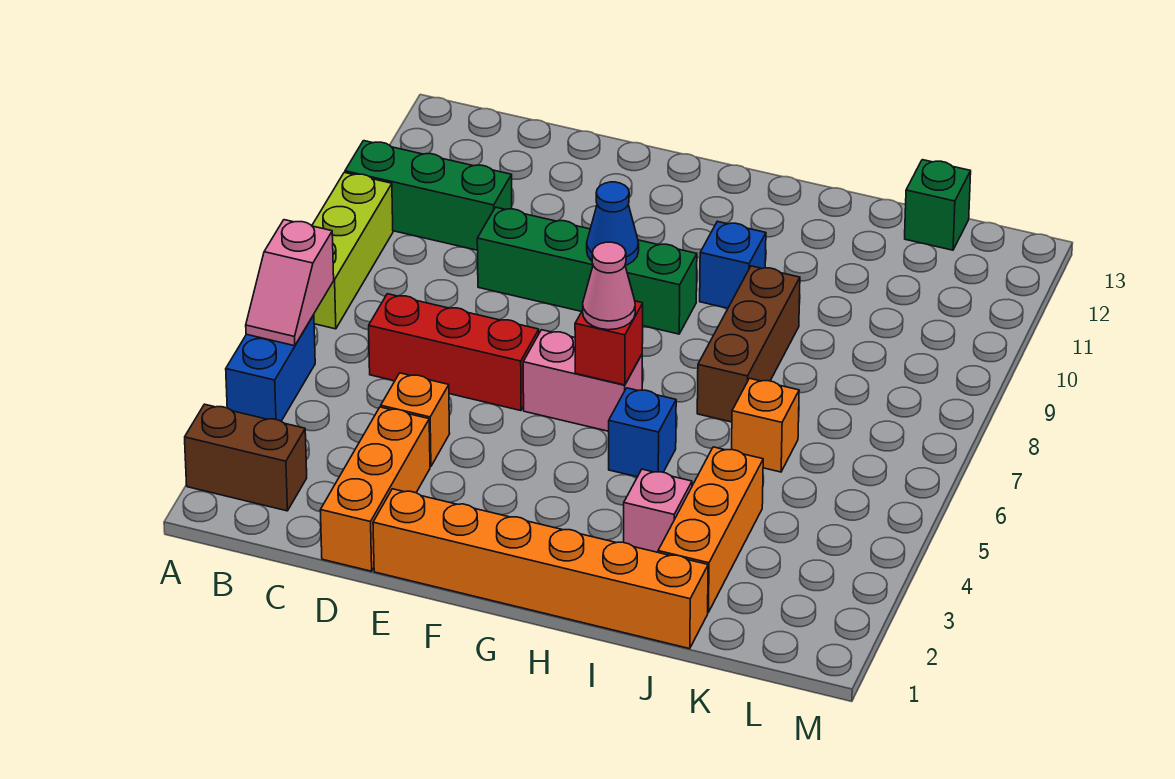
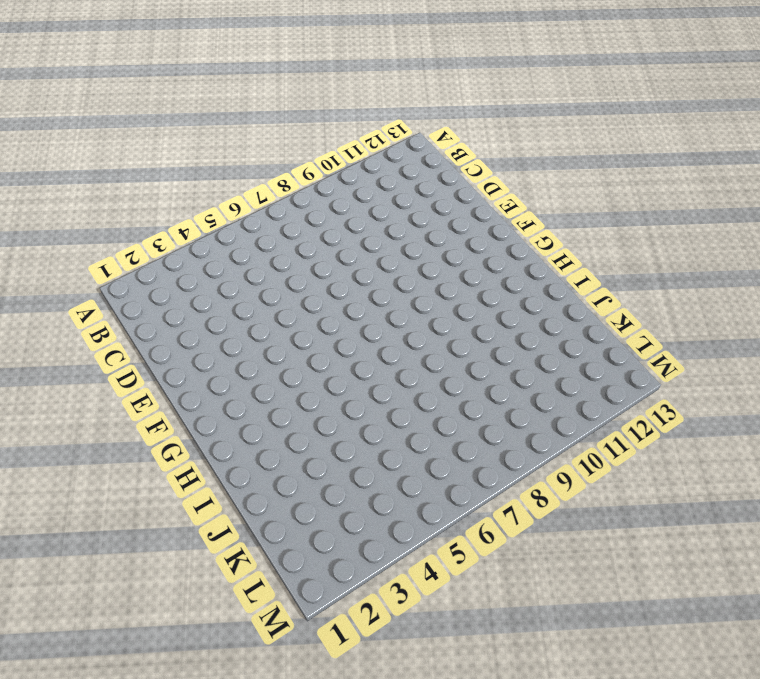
none -> brown brick A2:B2 level 1
none -> blue brick A4:A5 level 1
none -> lime brick A7:A9 level 1

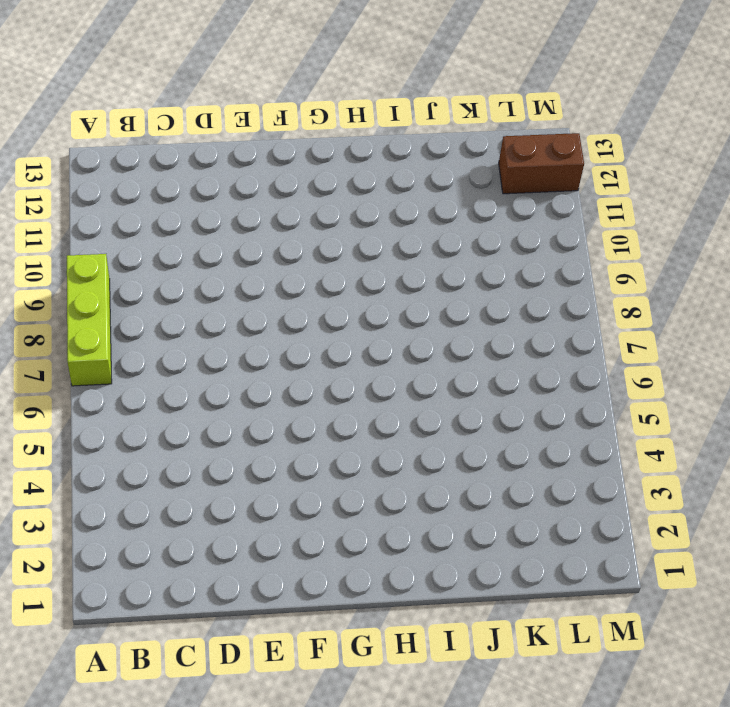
brown brick L12:M12 level 1 -> brown brick A2:B2 level 1
none -> blue brick A4:A5 level 1
none -> green brick A10:C10 level 1
none -> red brick C6:E6 level 1

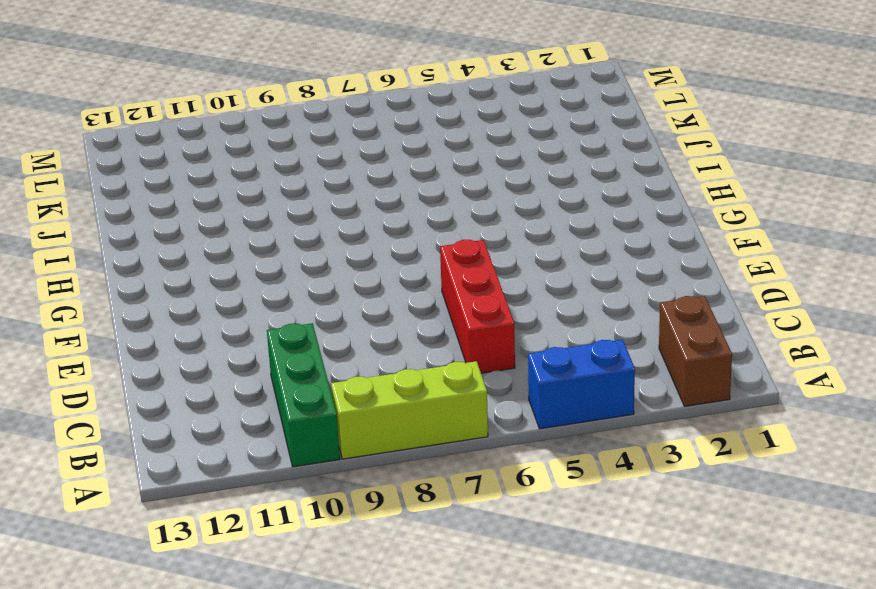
none -> orange brick D1:D3 level 1
none -> orange brick D4 level 1
none -> green brick D9:G9 level 1

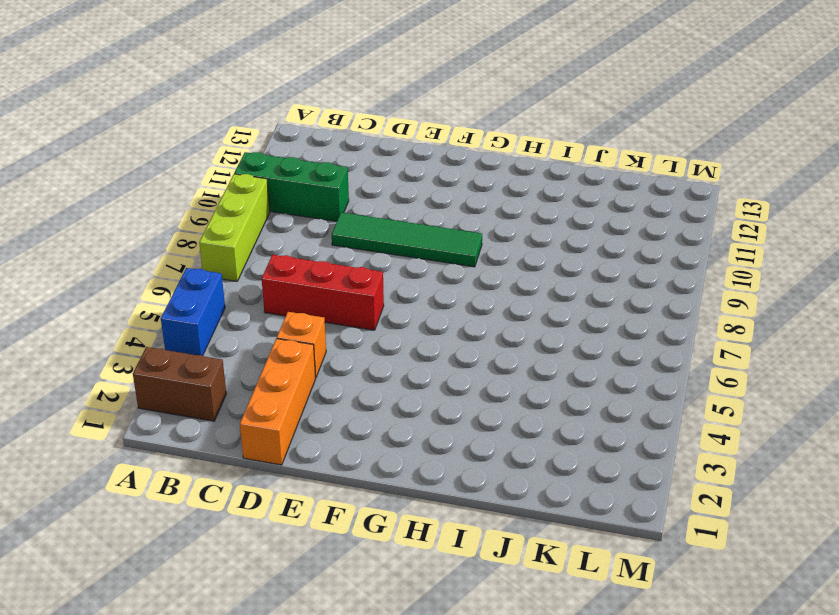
green tile D9:G9 level 1 -> green brick D9:G9 level 1
none -> orange brick E1:J1 level 1
none -> pink brick F6:G6 level 1
none -> blue brick H5 level 1

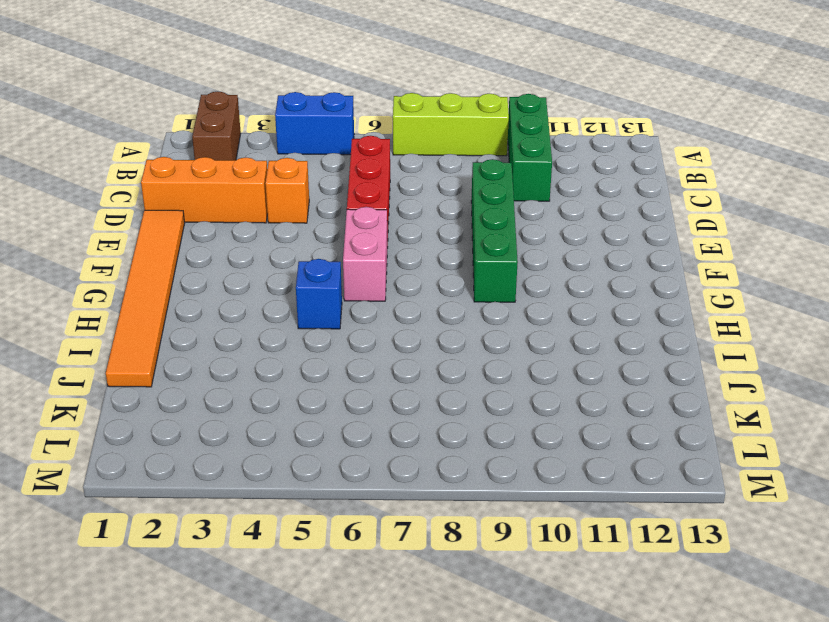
orange tile E1:J1 level 1 -> orange brick E1:J1 level 1
none -> blue brick H10 level 1
none -> pink brick I3 level 1
none -> brown brick I7:I9 level 1

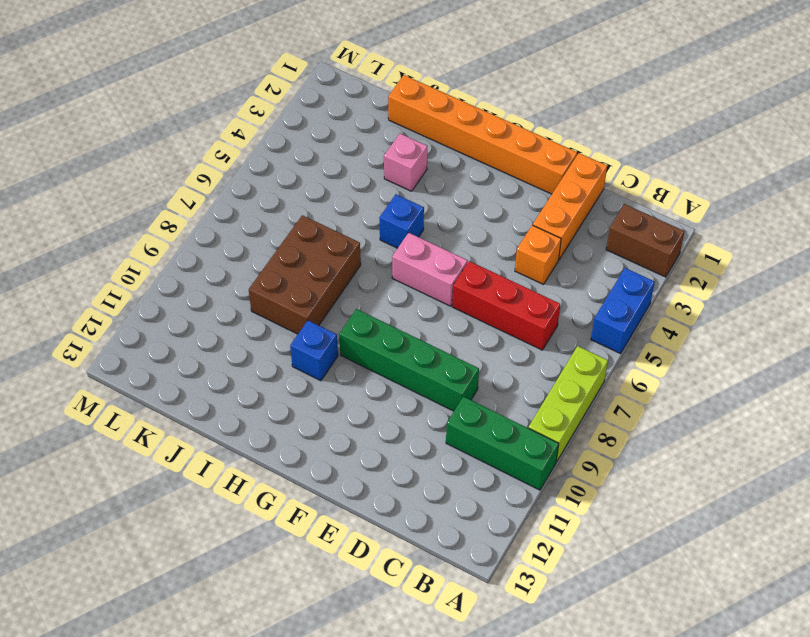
brown brick I7:J9 level 1 -> brown brick I7:I9 level 1
none -> orange brick J2:J4 level 1
none -> orange brick J6 level 1
none -> green brick K13 level 1

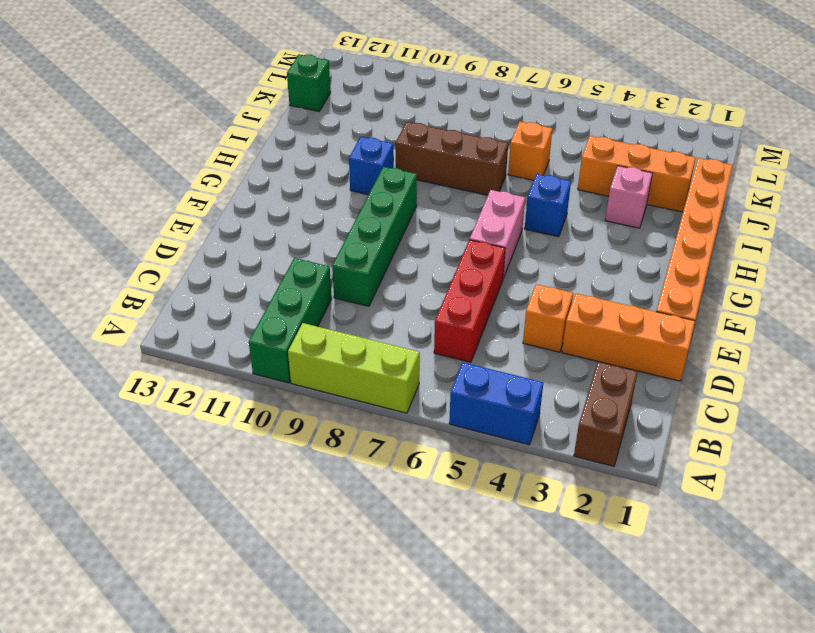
none -> pink slope A5:A6 level 2 top 6
none -> blue cone F9 level 2
none -> red brick G6 level 2

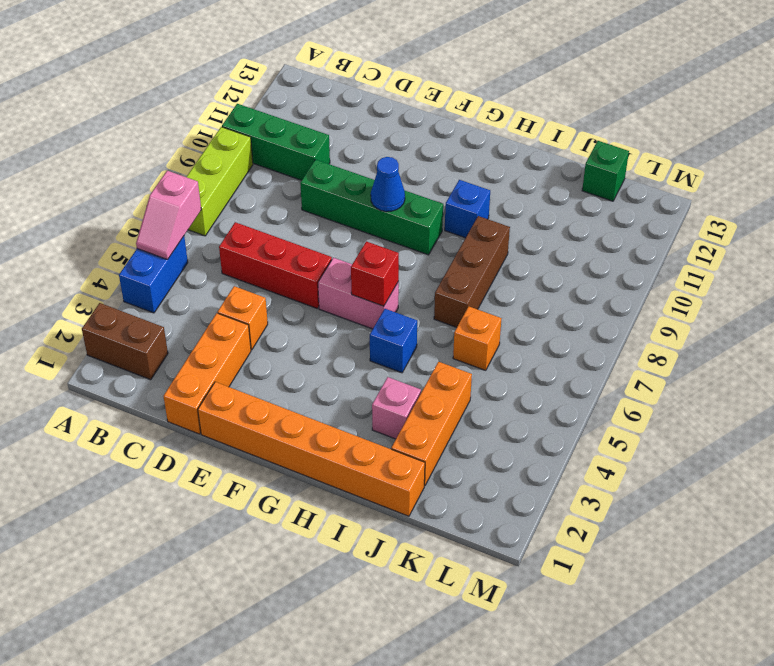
none -> pink cone G6 level 3

